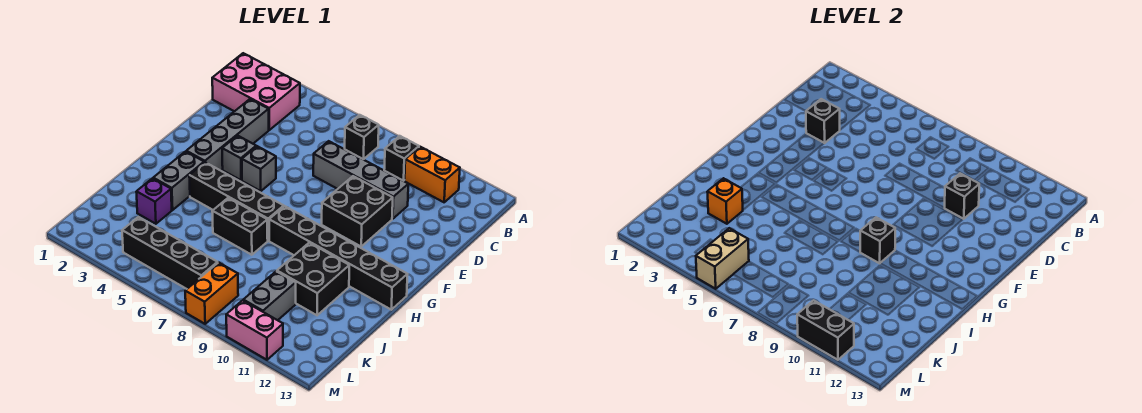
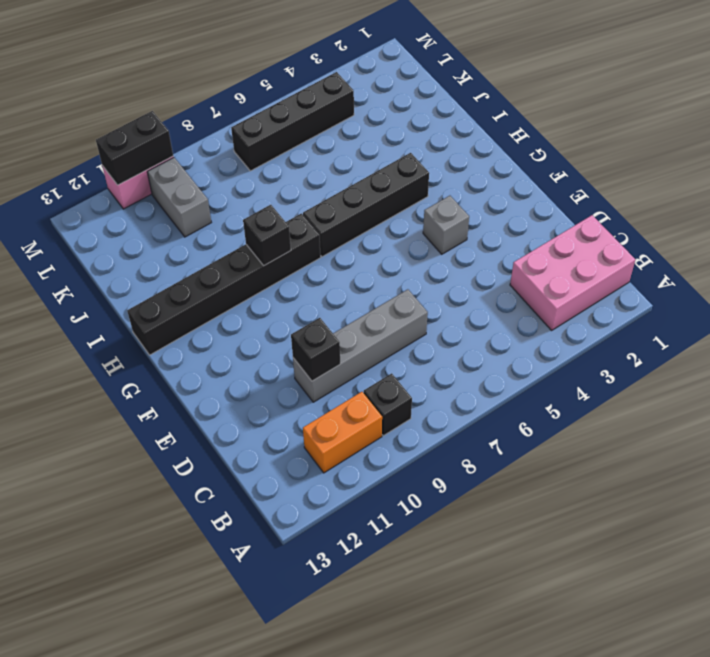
none -> black brick B7 level 1
none -> grey brick D3:G3 level 1
none -> black brick E9:F10 level 1

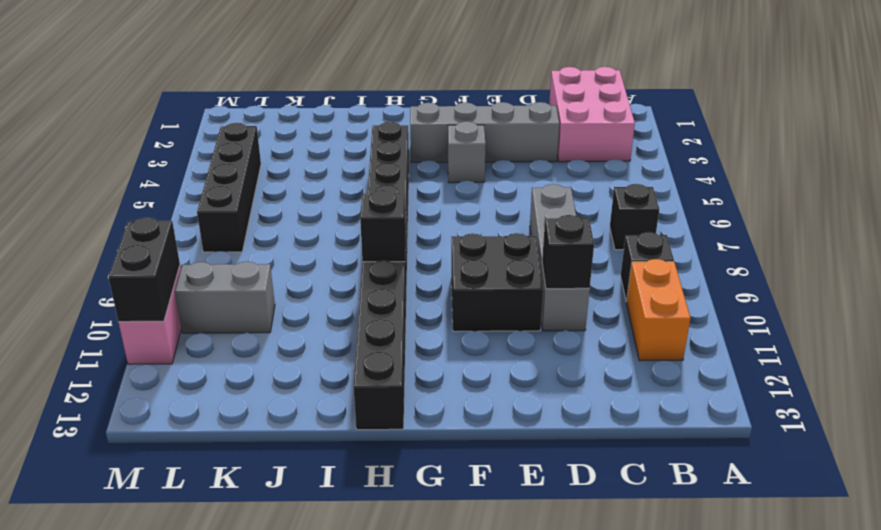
none -> grey brick F5 level 1
none -> grey brick H3:I3 level 1
none -> black brick I6:I7 level 1

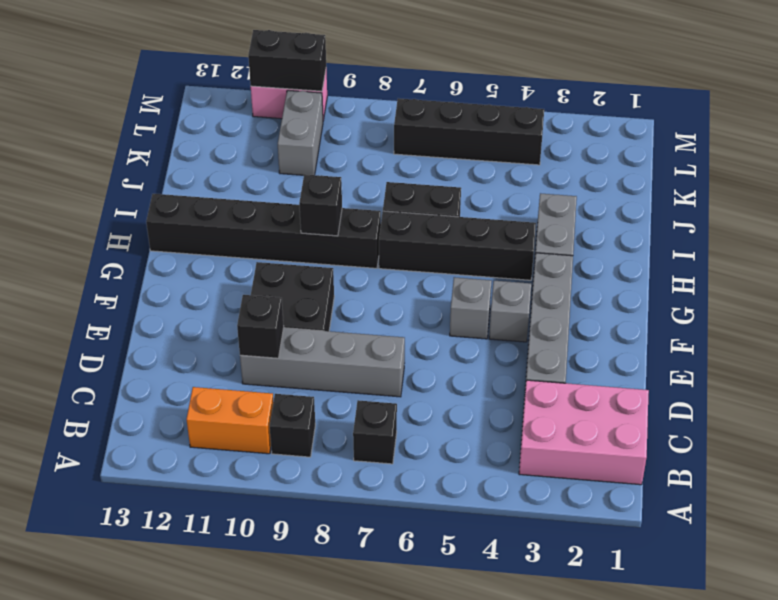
none -> black brick I10:J11 level 1
none -> purple brick J3 level 1
none -> orange brick L8:M8 level 1

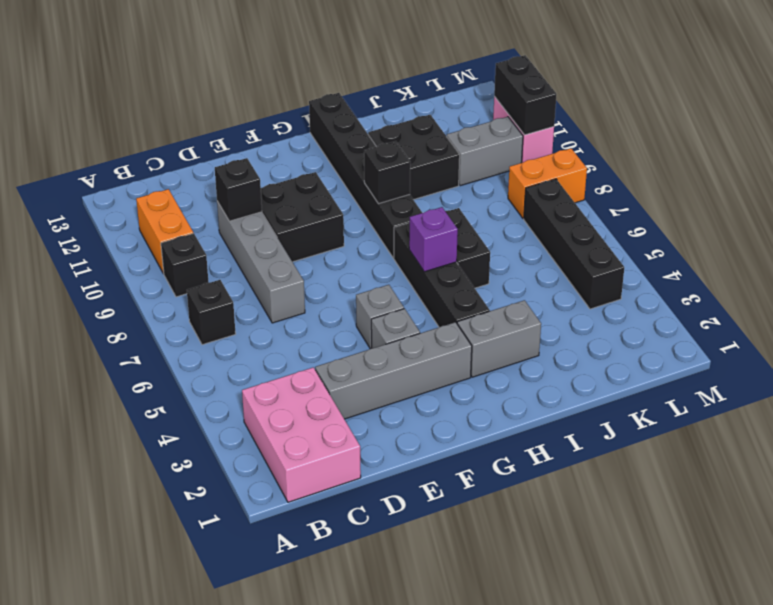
purple brick H6 level 2 -> purple brick J3 level 1
none -> black brick D3 level 2
none -> orange brick J3 level 2
none -> tan brick L5:M5 level 2

